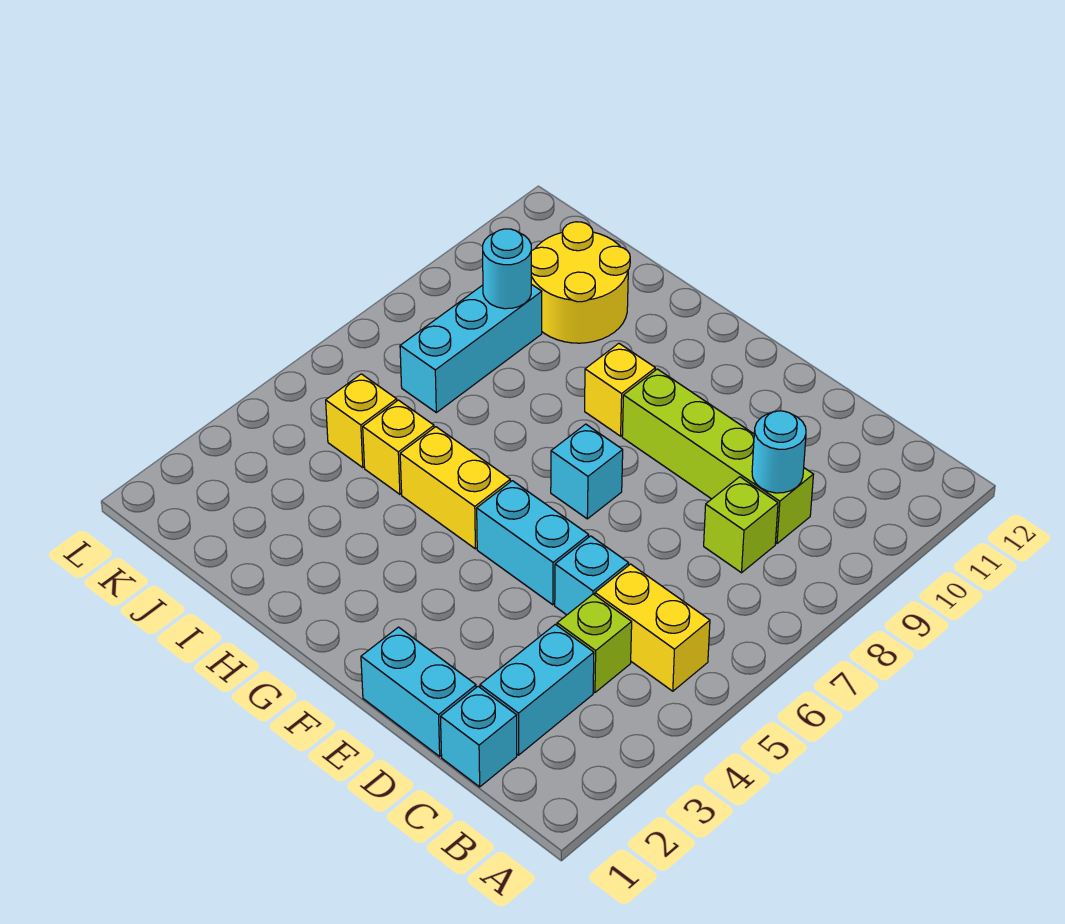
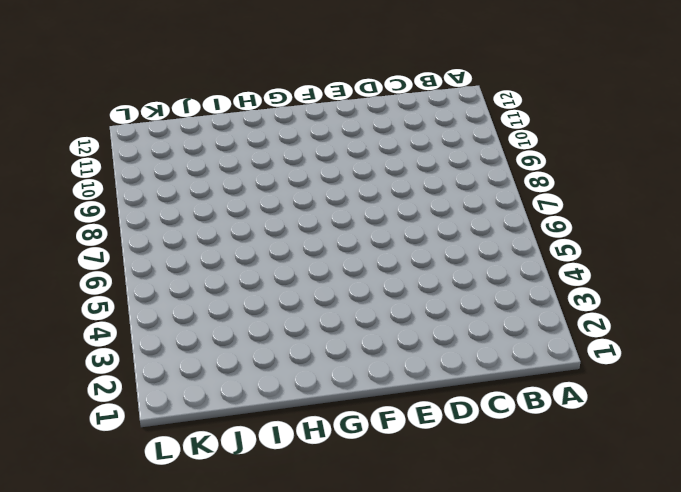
none -> yellow brick B5:C5 level 1
none -> cyan brick C1 level 1
none -> cyan brick C2:C3 level 1

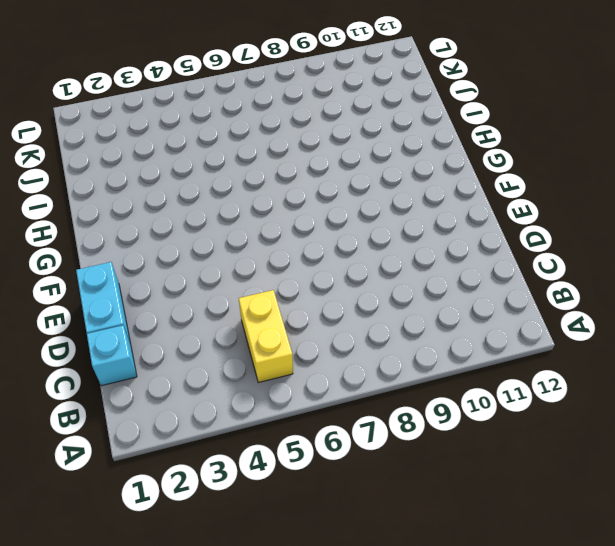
none -> cyan brick C2:C3 level 1
none -> lime brick C4 level 1
none -> lime brick C8 level 1

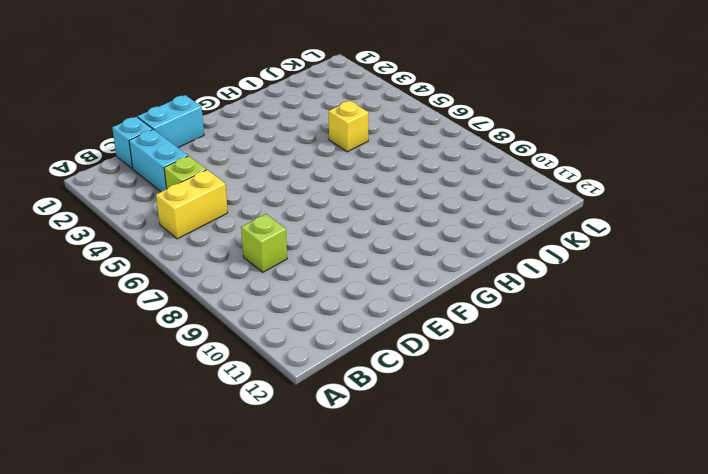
none -> lime brick C9:F9 level 1
none -> cyan brick D5 level 1
none -> cyan brick E5:F5 level 1

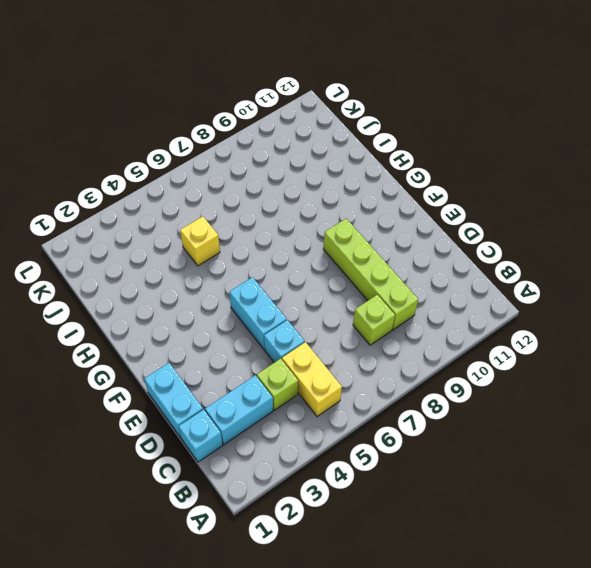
none -> cyan brick F7 level 1
none -> yellow brick G5:H5 level 1
none -> yellow brick G9 level 1

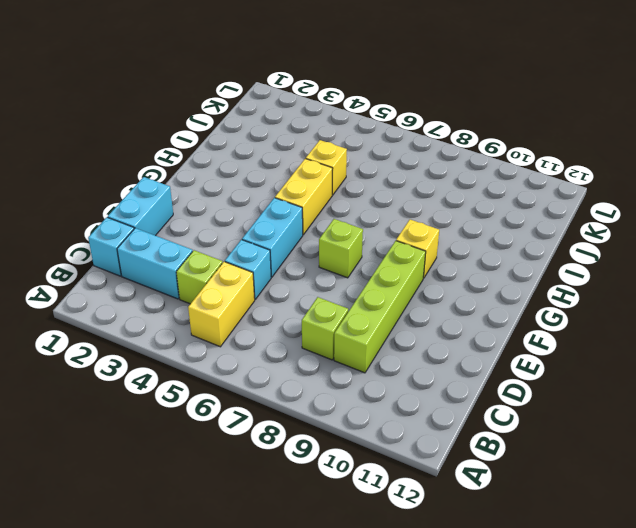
lime brick F7 level 1 -> cyan brick F7 level 1
none -> yellow round brick I10:J11 level 1
none -> yellow brick J5 level 1
none -> cyan brick J7:J9 level 1

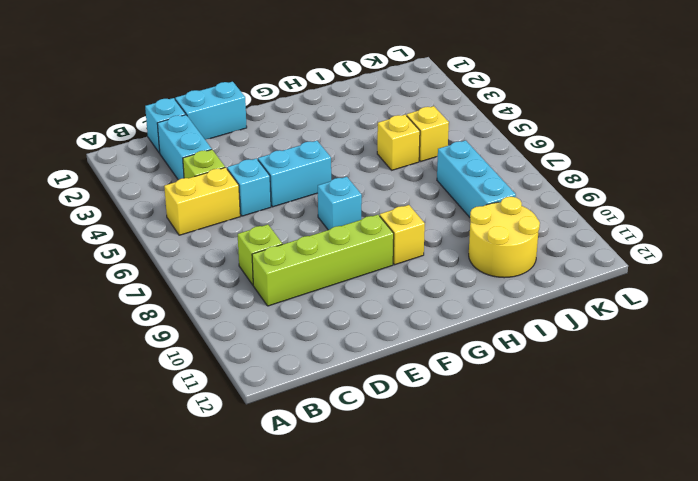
none -> yellow brick G5:H5 level 1
none -> cyan round brick C9 level 2
none -> cyan round brick J9 level 2

